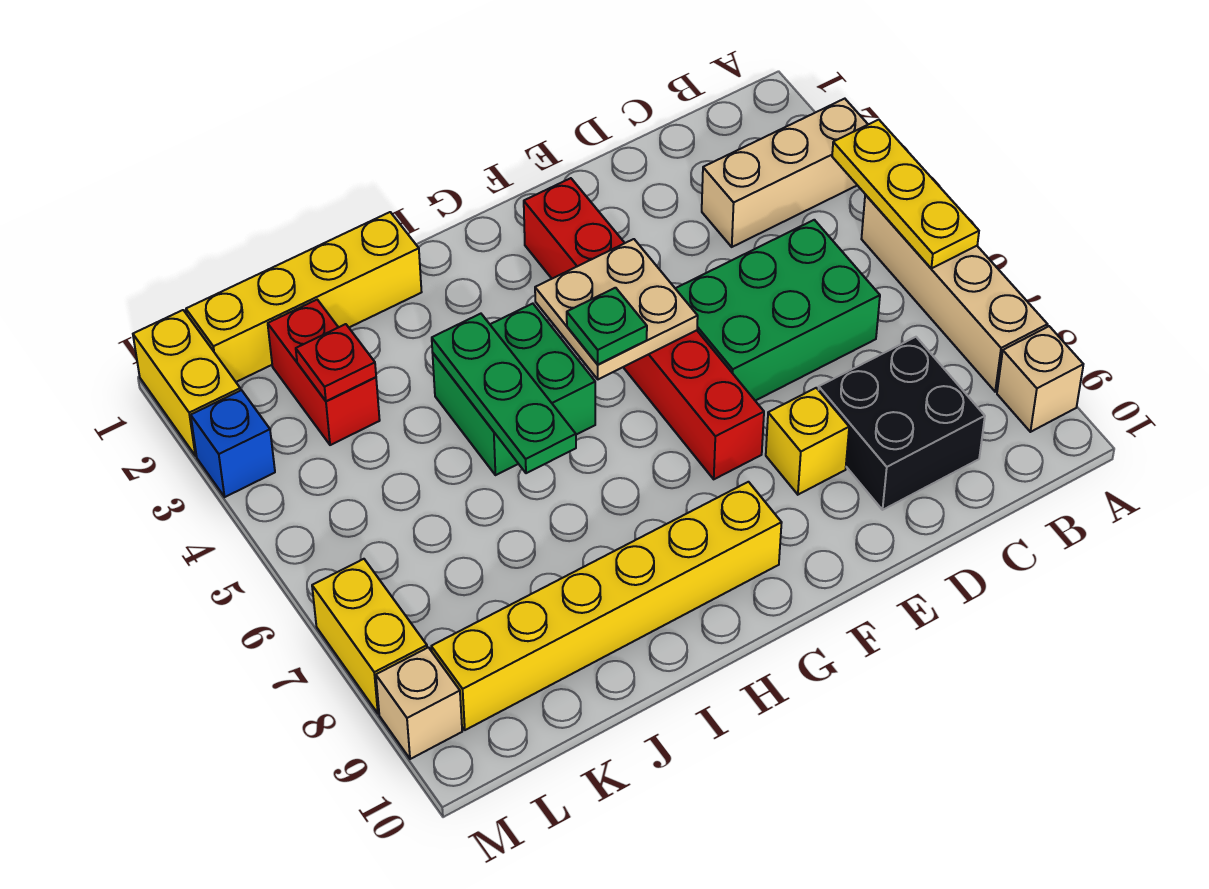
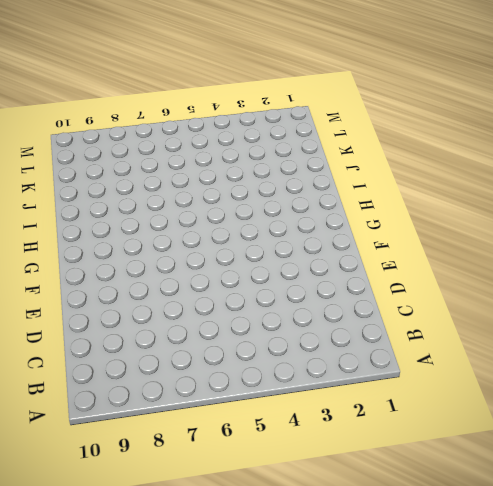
none -> tan brick A3:C3 level 1
none -> tan brick A5:A8 level 1
none -> tan brick A9 level 1

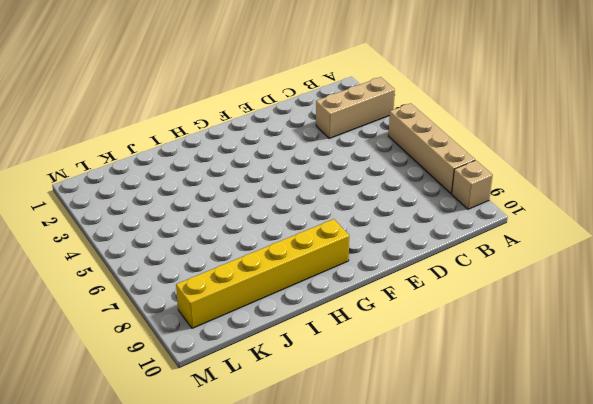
none -> green brick C5:E6 level 1
none -> black brick C8:D9 level 1
none -> yellow brick E8 level 1

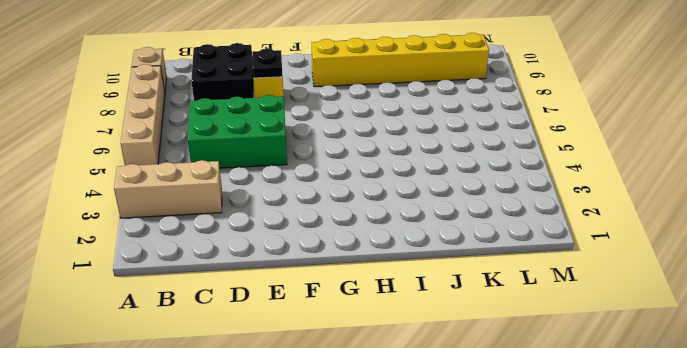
black plate E8 level 2 -> none
none -> red brick F2:F7 level 1
none -> green brick H4:I5 level 1
none -> yellow brick I1:L1 level 1

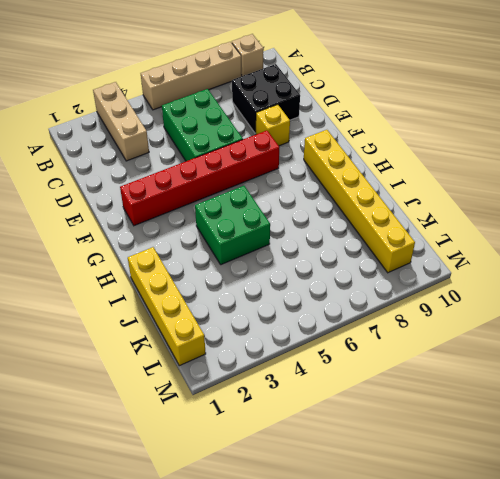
none -> red brick K2:K3 level 1
none -> yellow brick M1:M2 level 1
none -> blue brick M3 level 1

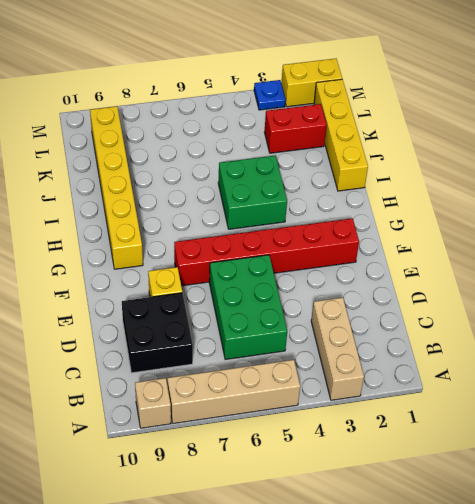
blue plate M3 level 1 -> blue brick M3 level 1
none -> yellow brick M7:M8 level 1
none -> tan brick M9 level 1
none -> yellow plate A4:A6 level 2

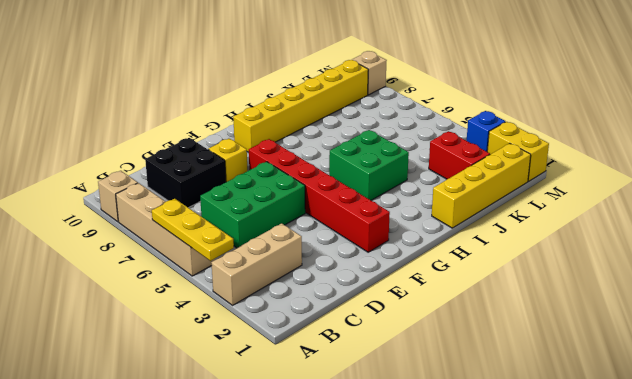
none -> yellow brick M7:M8 level 1
none -> tan plate F4:G5 level 2
none -> green plate I4:I6 level 2

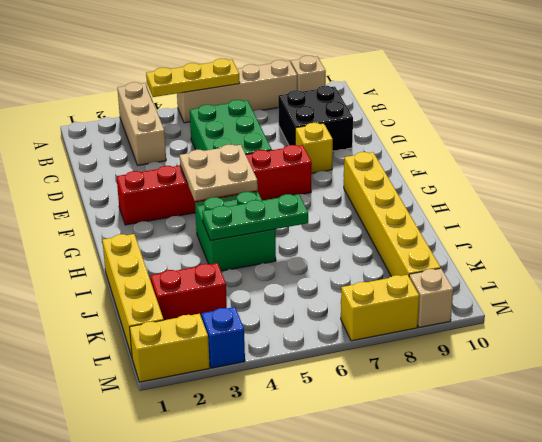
none -> red plate K3 level 2
none -> green plate G5 level 3

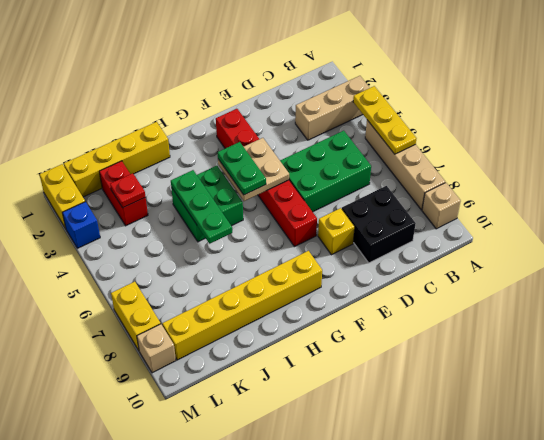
green plate G4:G5 level 3 -> green plate G5 level 3

